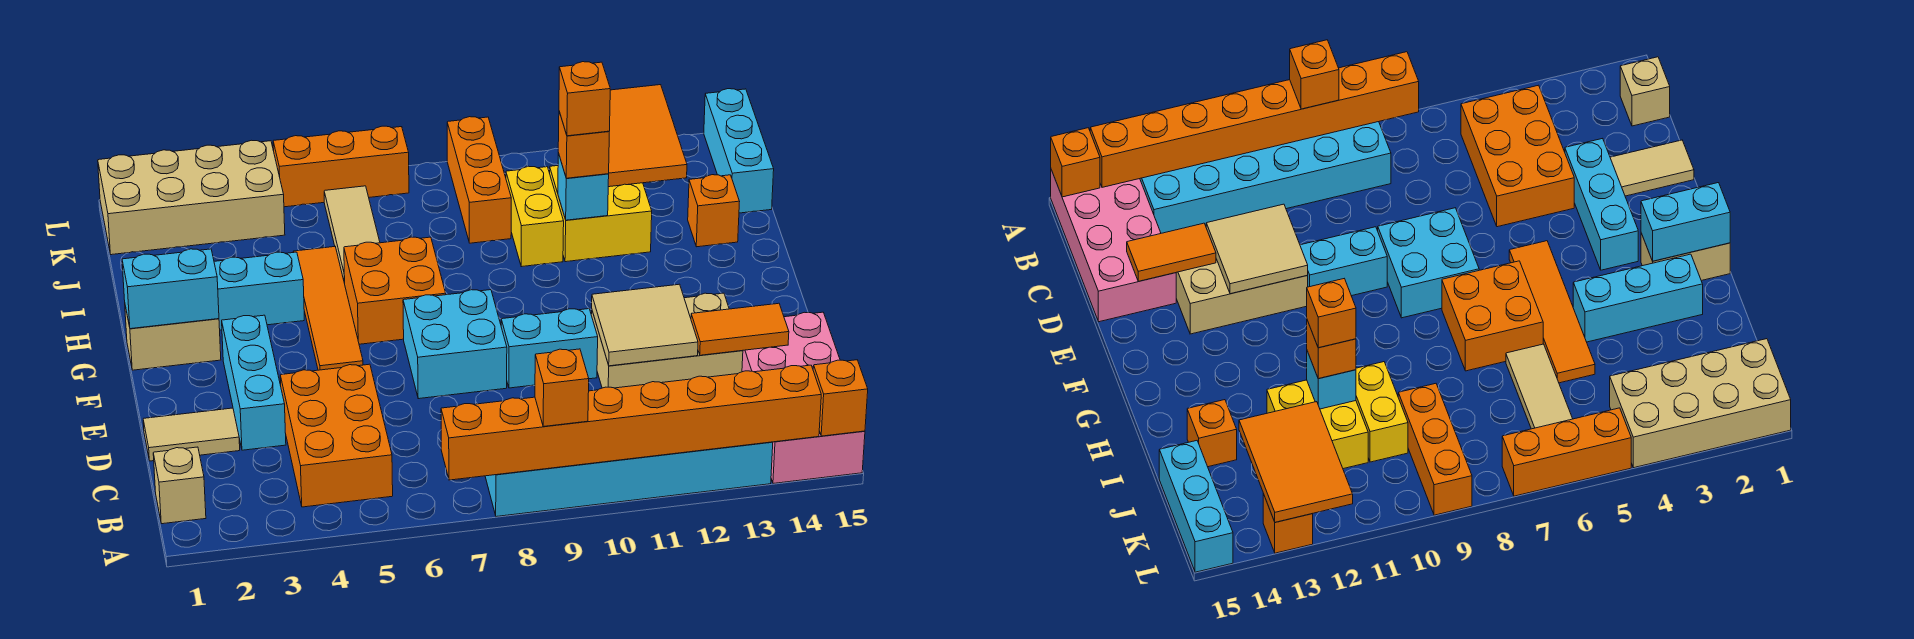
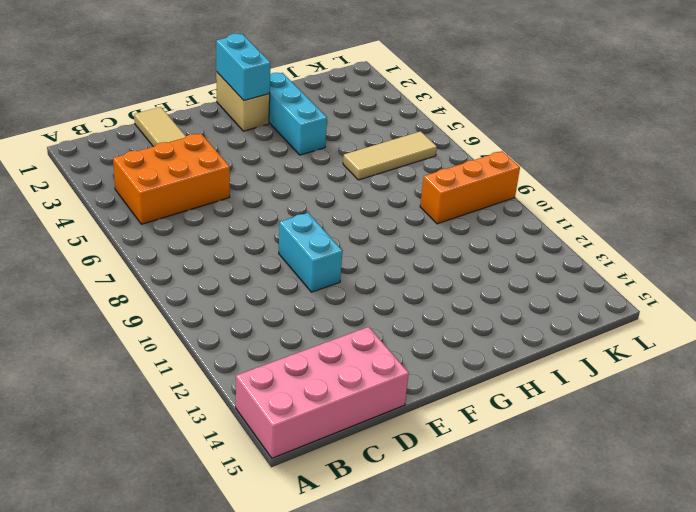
none -> cyan brick A8:B13 level 1
none -> tan brick B1 level 1
none -> cyan brick D3:F3 level 1
none -> tan brick D11:E13 level 1

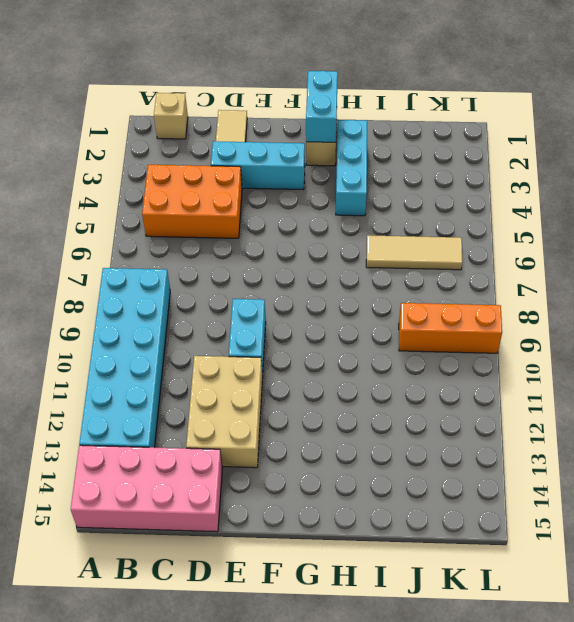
none -> cyan brick E7:F8 level 1
none -> orange tile F5:I5 level 1
none -> orange brick G6:H7 level 1
none -> yellow brick I10:J10 level 1

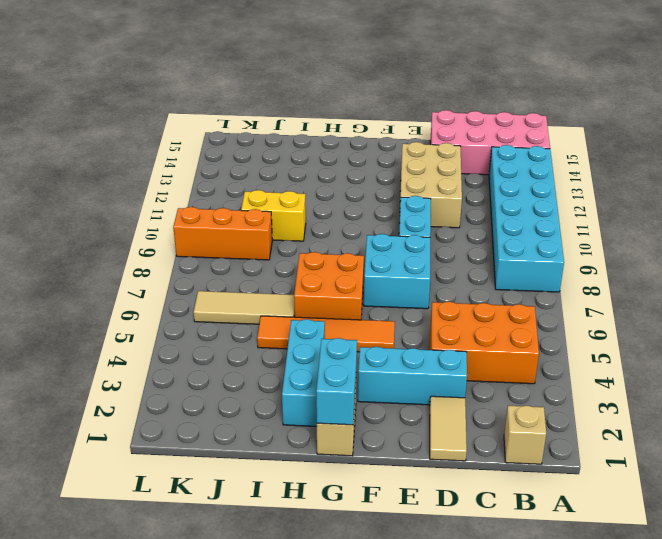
none -> yellow brick I11:J12 level 1
none -> orange brick I14 level 1
none -> cyan brick J15:L15 level 1
none -> tan brick K1:L4 level 1

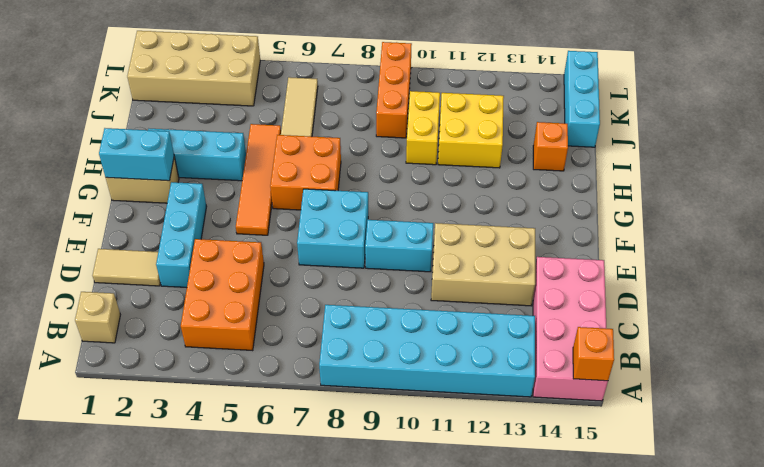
none -> orange brick L5:L7 level 1
none -> orange brick L13 level 1
none -> orange brick A7:A14 level 2
none -> tan tile D11:E12 level 2

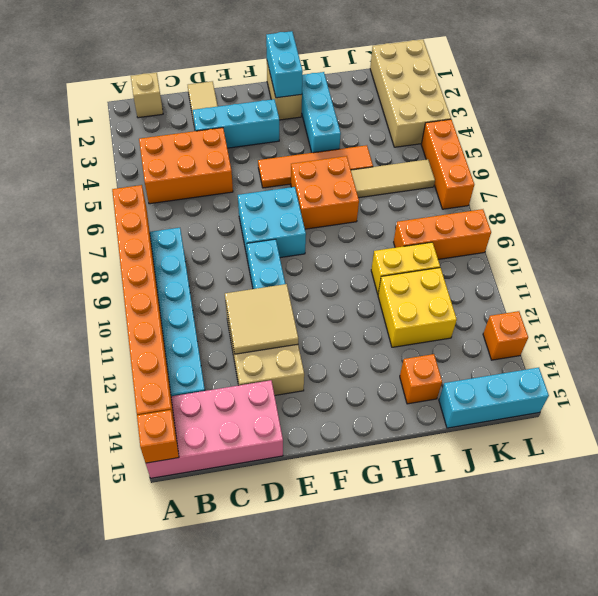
none -> orange tile D13:D14 level 2
none -> cyan brick I11 level 2
none -> orange tile J12:L13 level 2
none -> orange brick A9 level 3

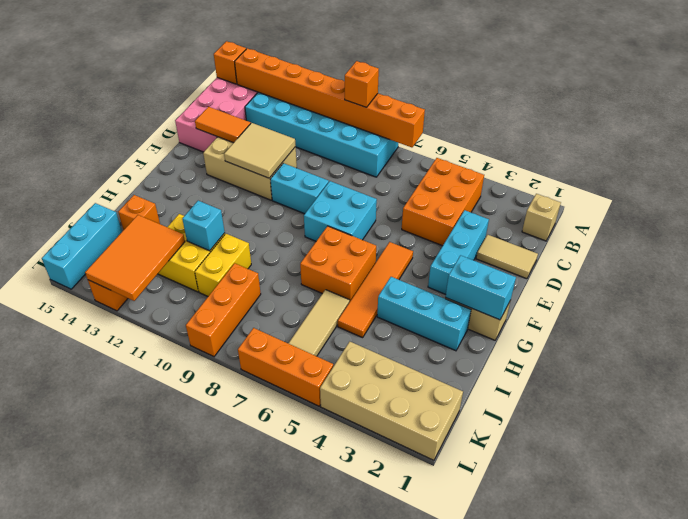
none -> orange brick I11 level 3
none -> orange brick I11 level 4

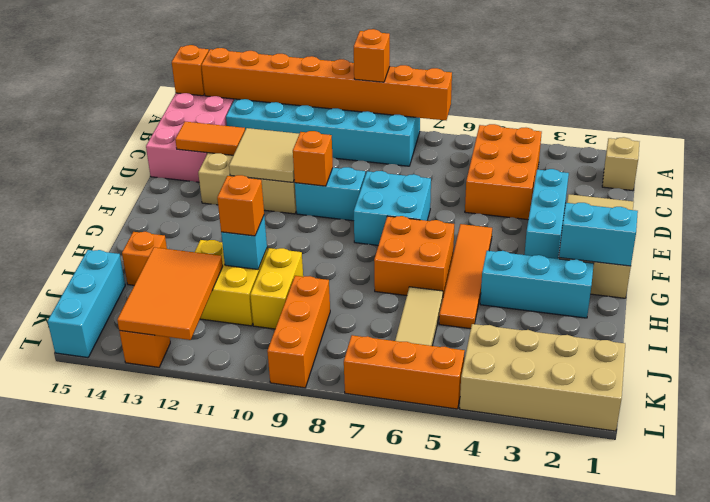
orange brick E10 level 2 -> orange brick I11 level 4

